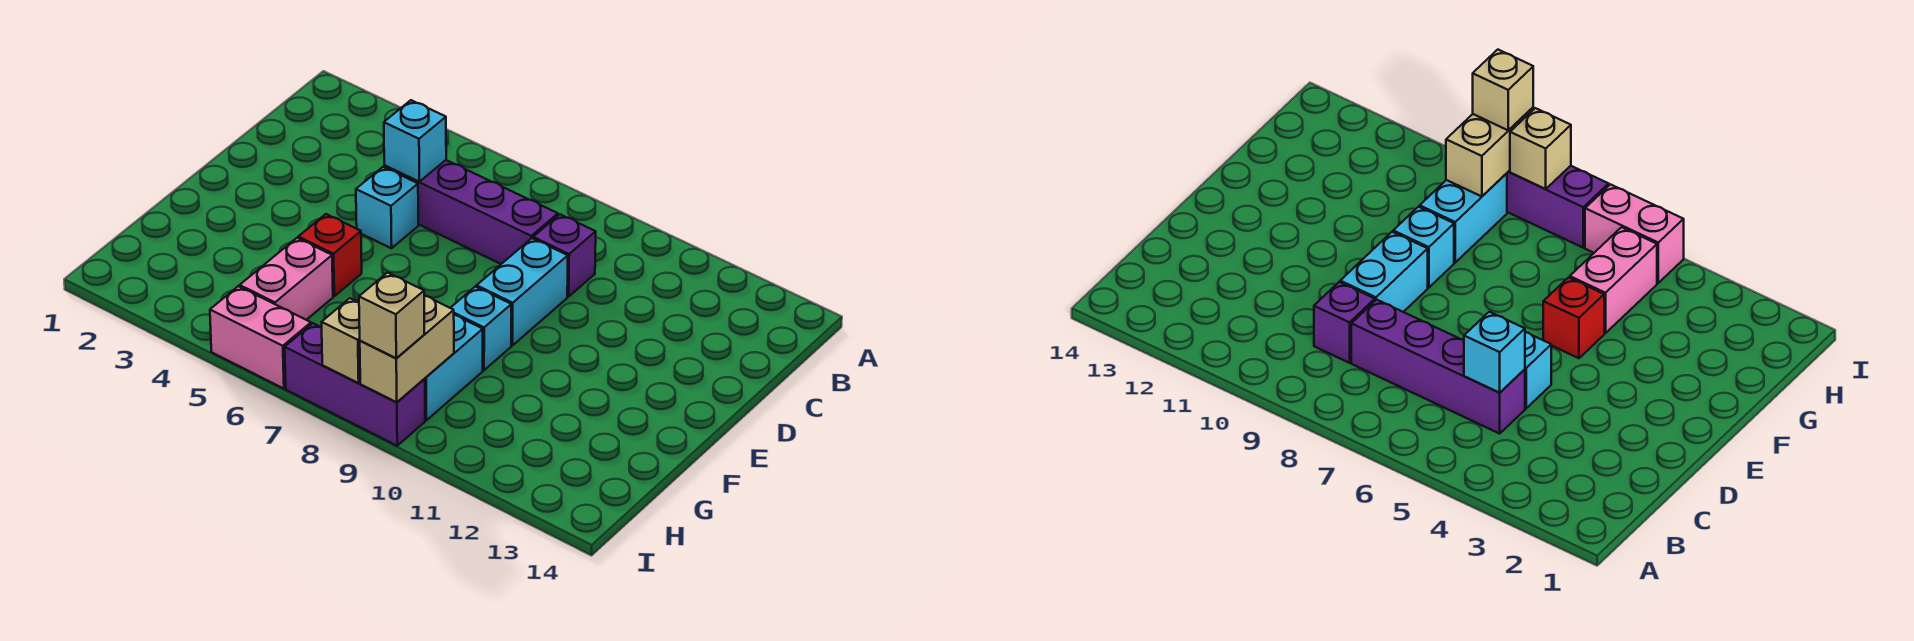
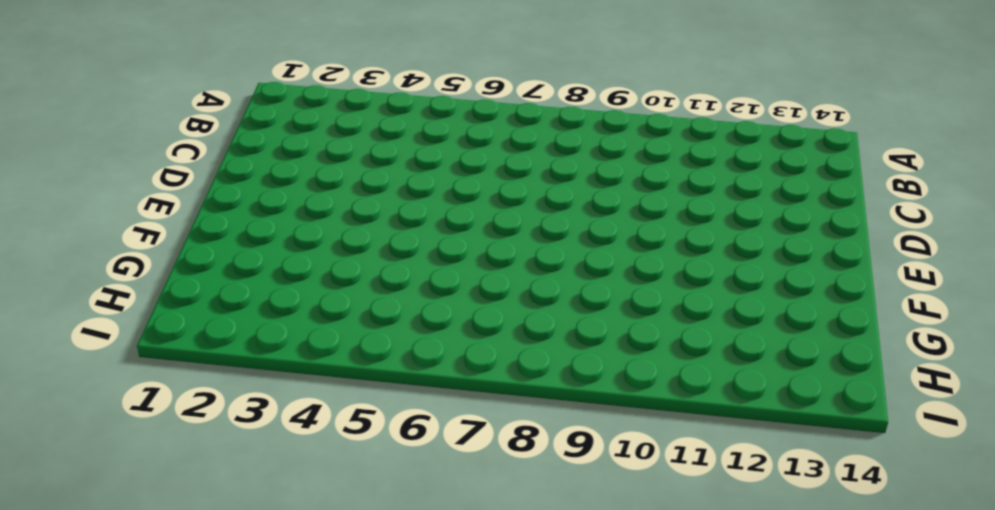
none -> purple brick C5:C8 level 1
none -> purple brick C9 level 1
none -> cyan brick D5 level 1

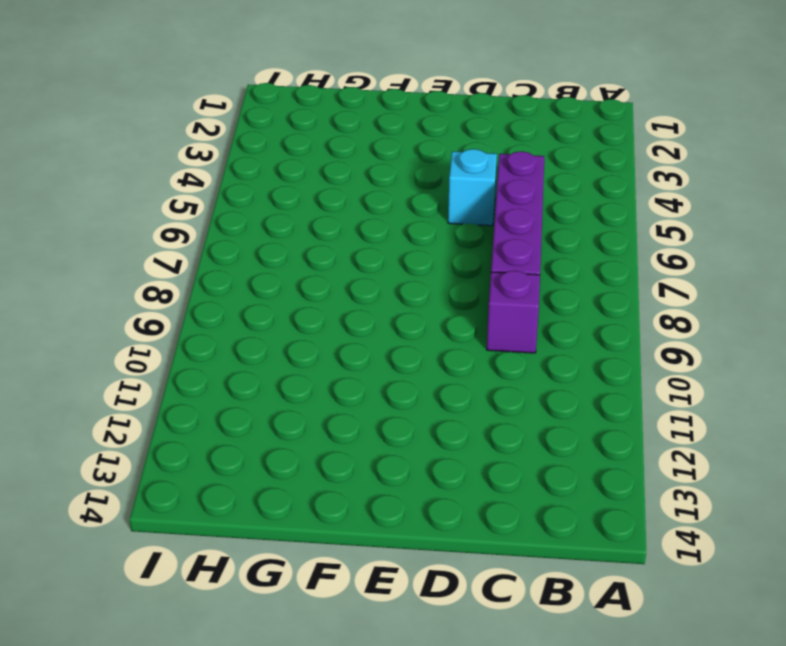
none -> cyan brick D9:E9 level 1
none -> red brick F5 level 1
none -> cyan brick F9 level 1

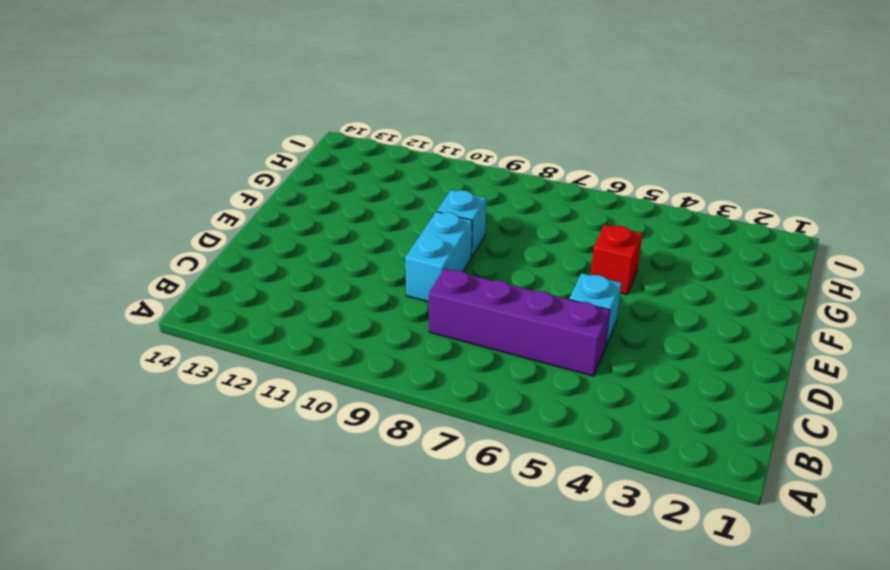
none -> purple brick C9 level 1
none -> pink brick G5:H5 level 1
none -> cyan brick G9:H9 level 1

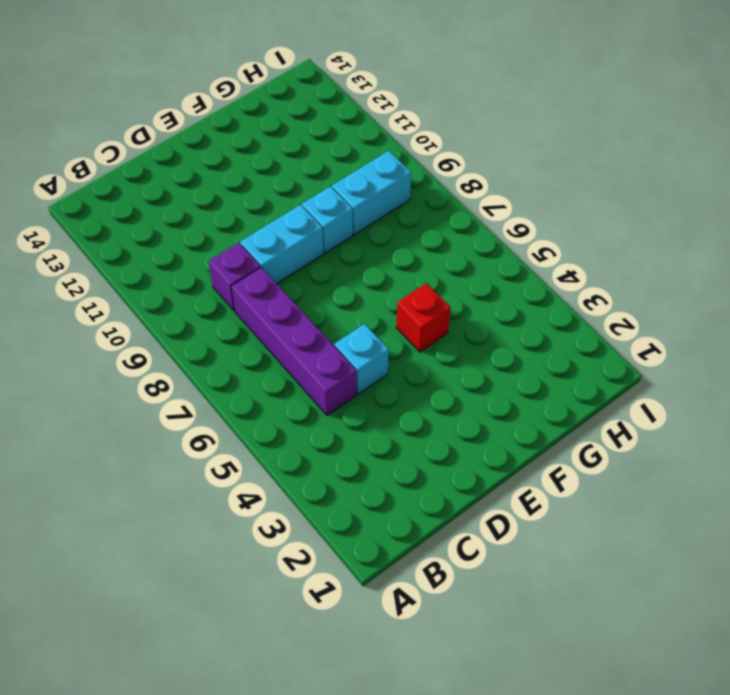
none -> pink brick G5:H5 level 1
none -> pink brick I5:I6 level 1
none -> purple brick I7:I9 level 1

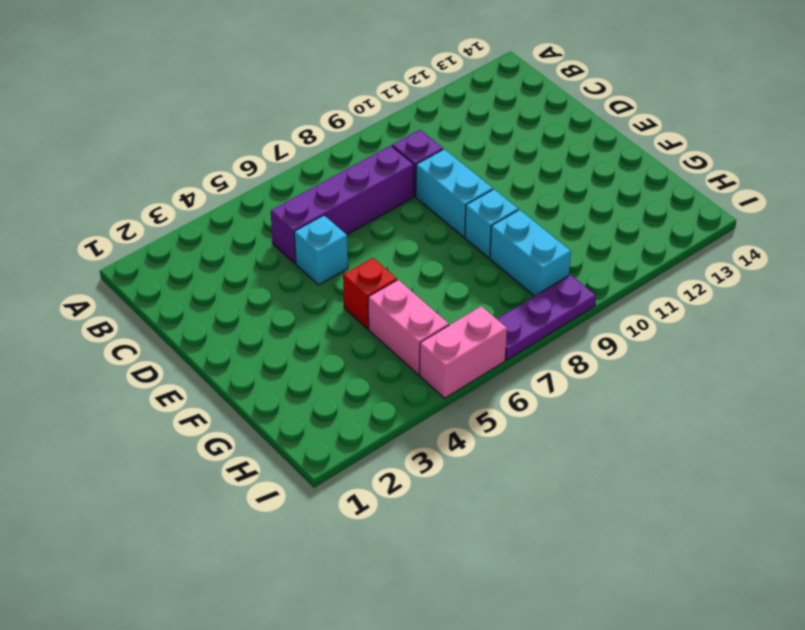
purple plate I7:I9 level 1 -> purple brick I7:I9 level 1
none -> cyan brick C5 level 2
none -> tan brick H9:I9 level 2
none -> tan brick I8 level 2

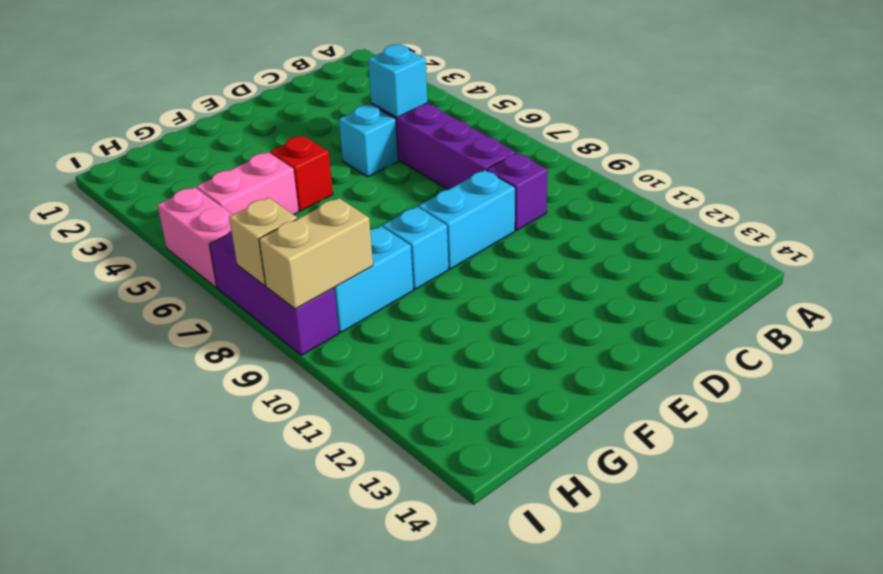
none -> tan brick I9 level 3

